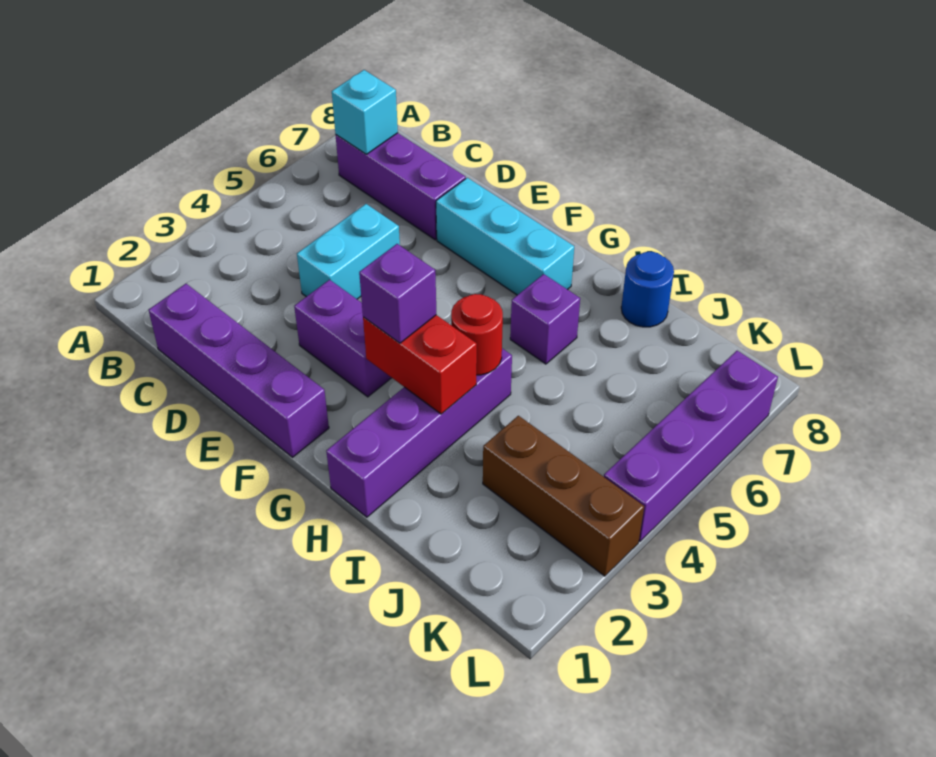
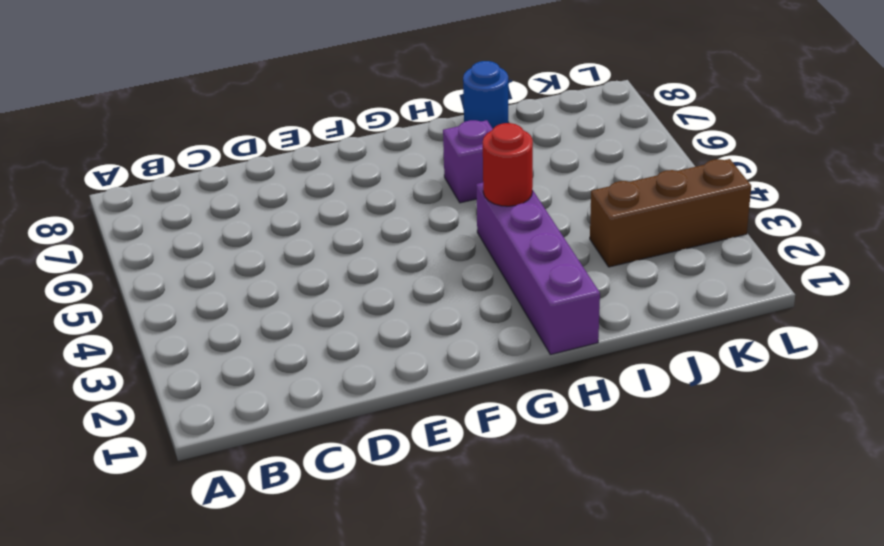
none -> purple brick B7:D7 level 1
none -> purple brick C1:F1 level 1
none -> cyan brick D4:D5 level 1

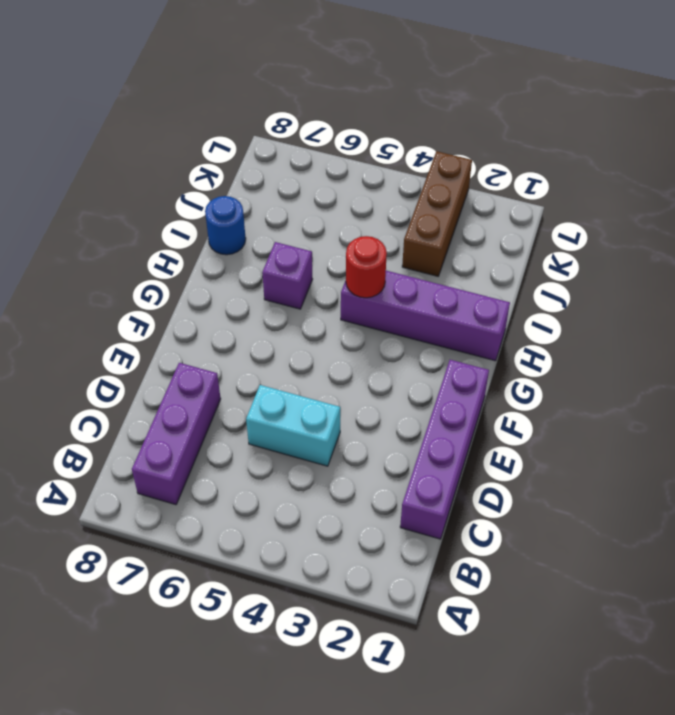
none -> purple brick E3:F3 level 1
none -> cyan brick E7:G7 level 1
none -> purple brick L4:L7 level 1

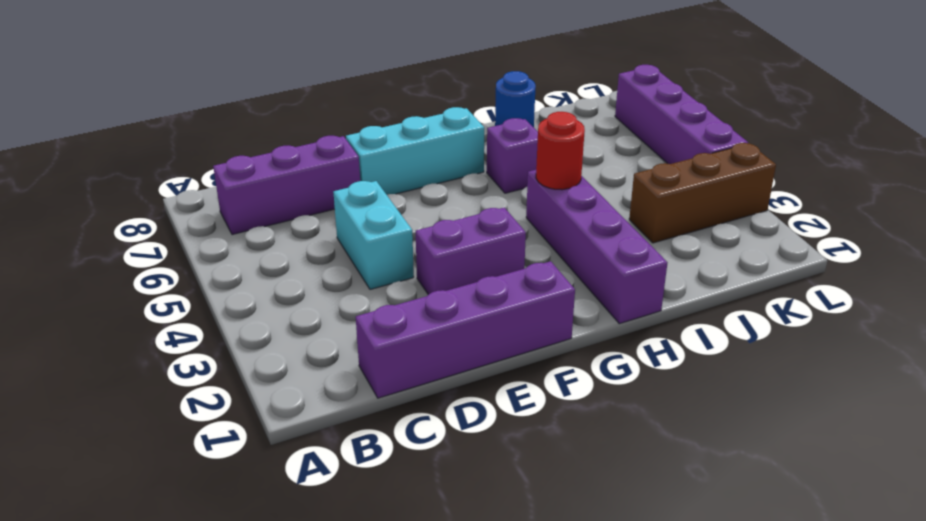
none -> cyan brick B7 level 2
none -> red brick G3:H3 level 2
none -> purple brick G3 level 3

